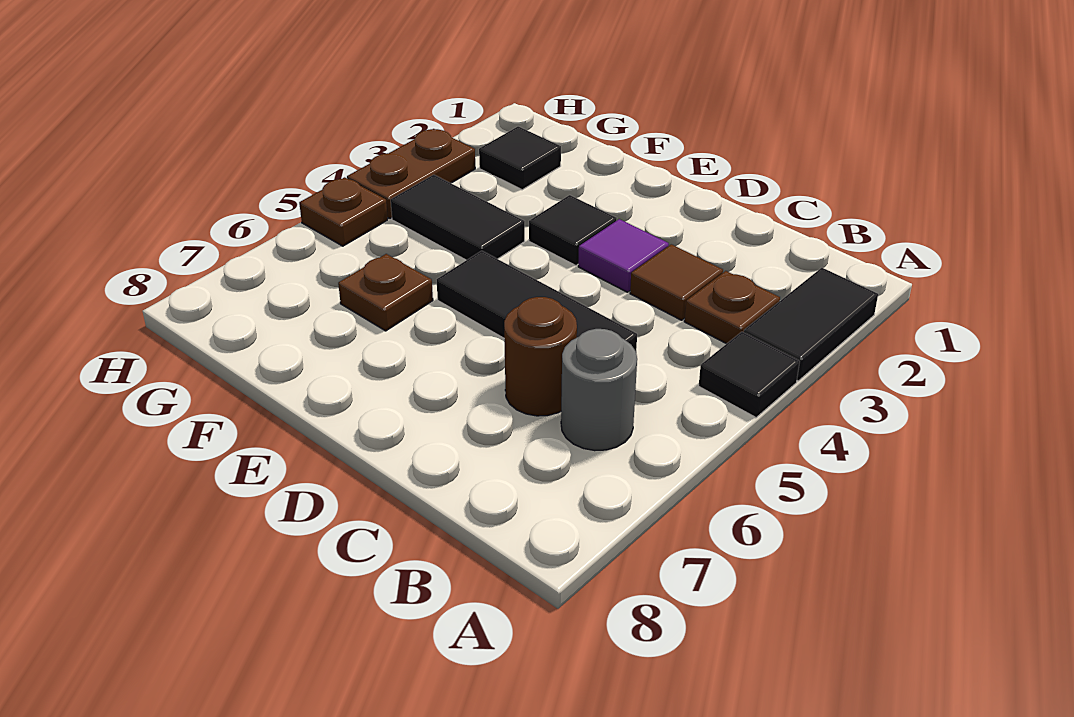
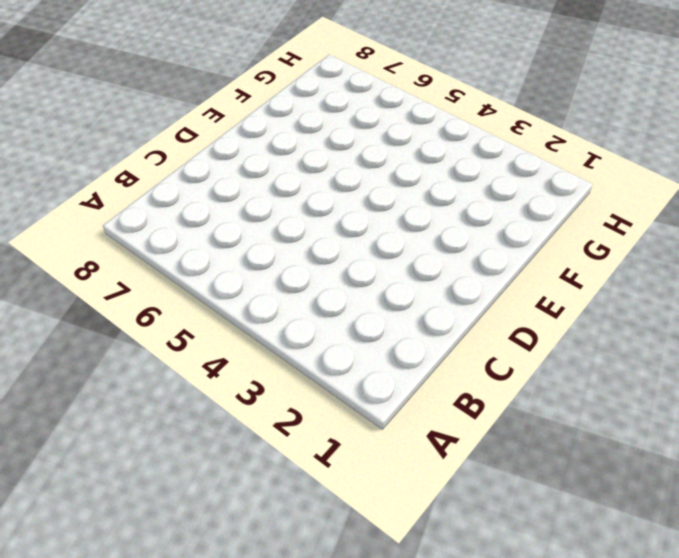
none -> black tile A2:A3 level 1
none -> black tile A4 level 1
none -> brown plate B3 level 1

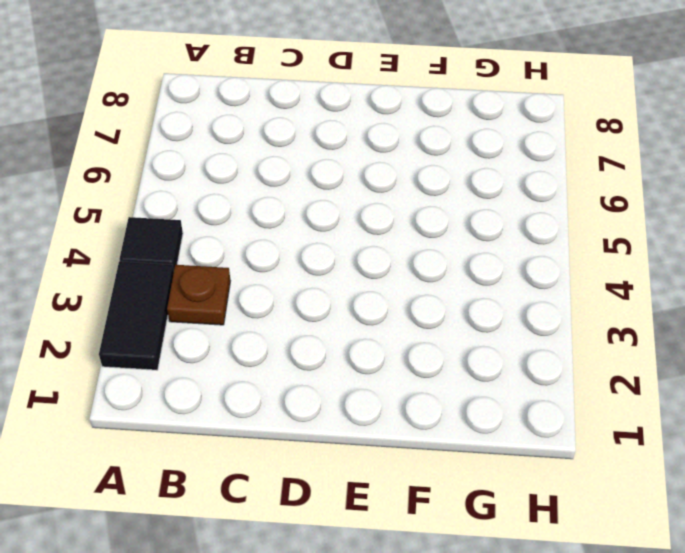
none -> grey round brick B6 level 1
none -> brown tile C3 level 1
none -> black tile C5:E5 level 1

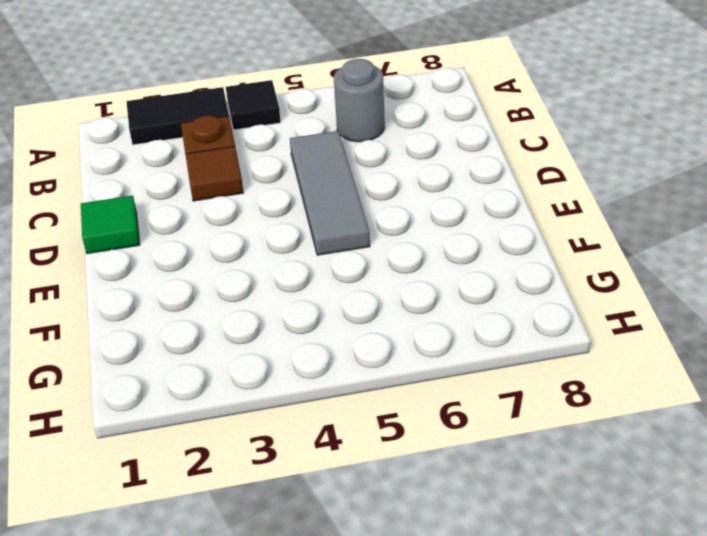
grey tile C5:E5 level 1 -> black tile C5:E5 level 1
green tile D1 level 1 -> none
none -> brown round brick C6 level 1
none -> purple tile D3 level 1
none -> black tile E3 level 1

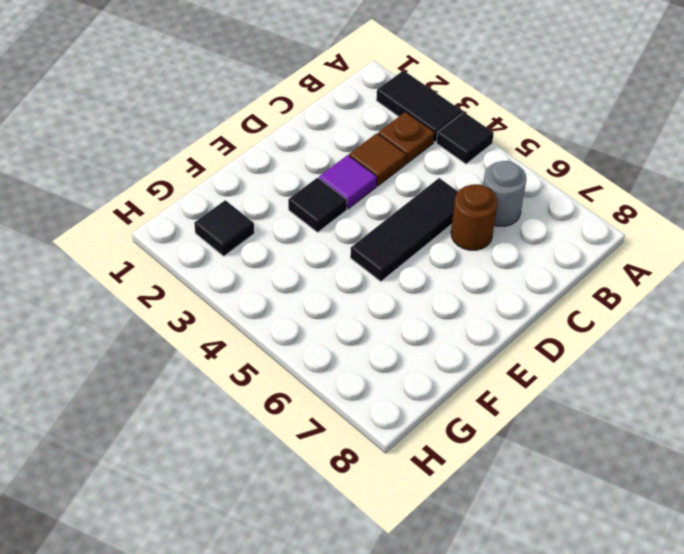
none -> black tile F4:G4 level 1
none -> brown plate F6 level 1
none -> brown plate H3:H4 level 1

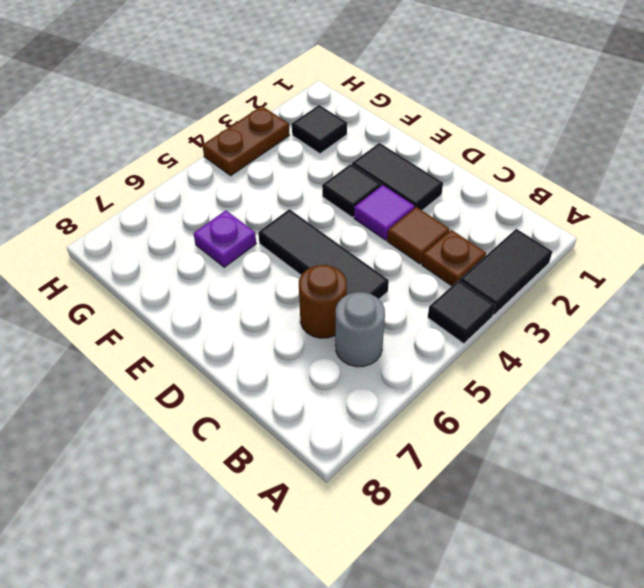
black tile D2:E2 level 1 -> black tile F4:G4 level 1
purple plate F6 level 1 -> brown plate F6 level 1
none -> brown plate H5 level 1

